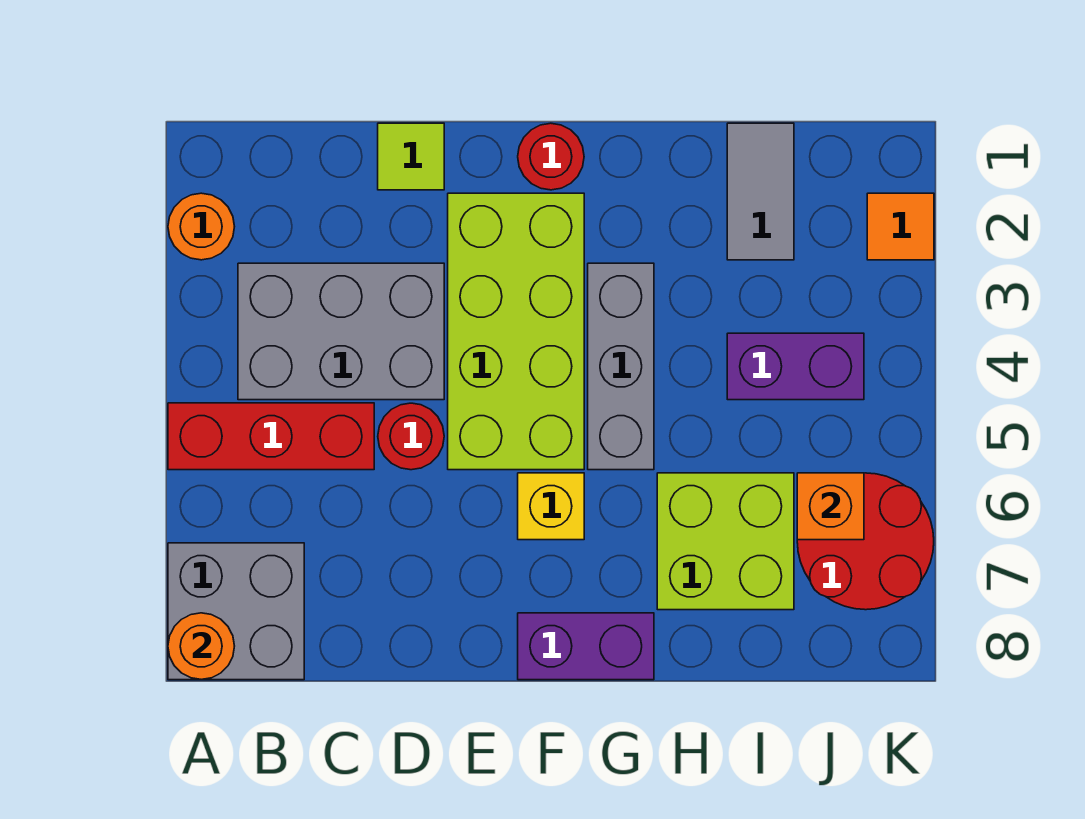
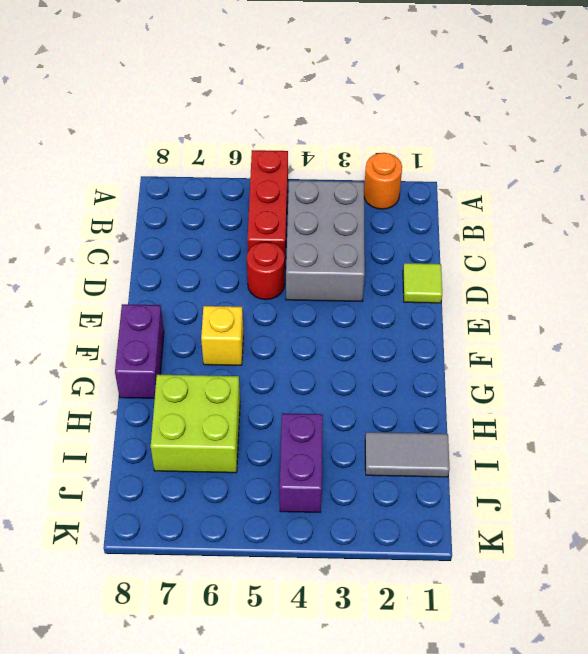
none -> grey brick A7:B8 level 1
none -> lime brick E2:F5 level 1
none -> red round brick F1 level 1

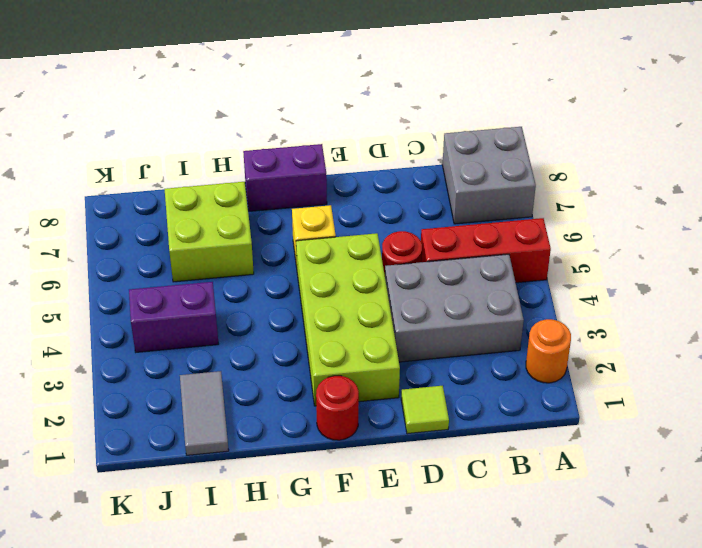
none -> grey brick G3:G5 level 1
none -> red round brick J6:K7 level 1
none -> orange tile K2 level 1

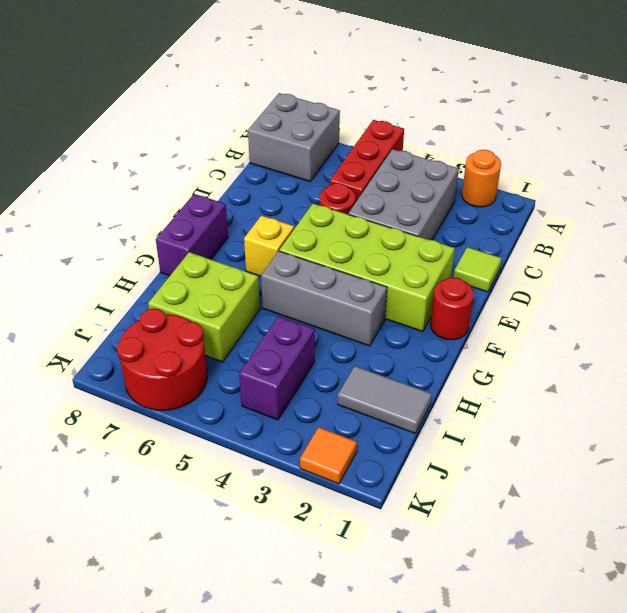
none -> orange round brick A8 level 2
none -> orange brick J6 level 2

